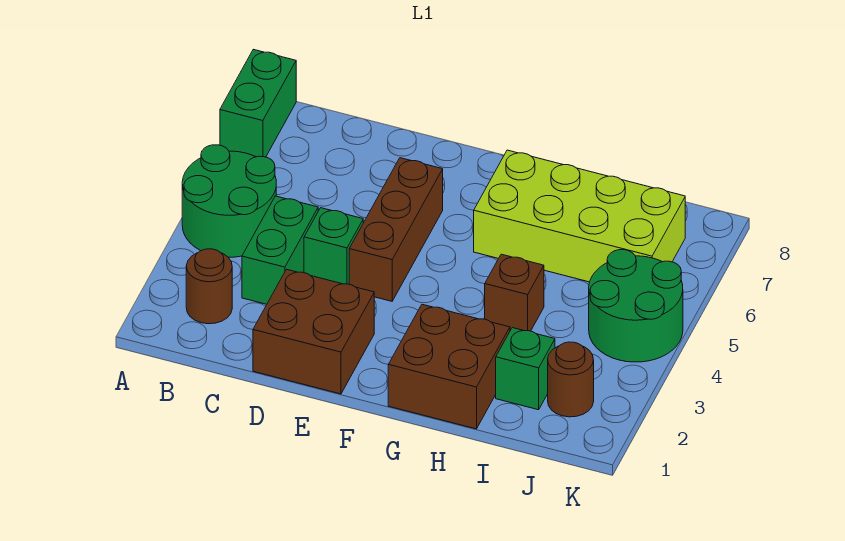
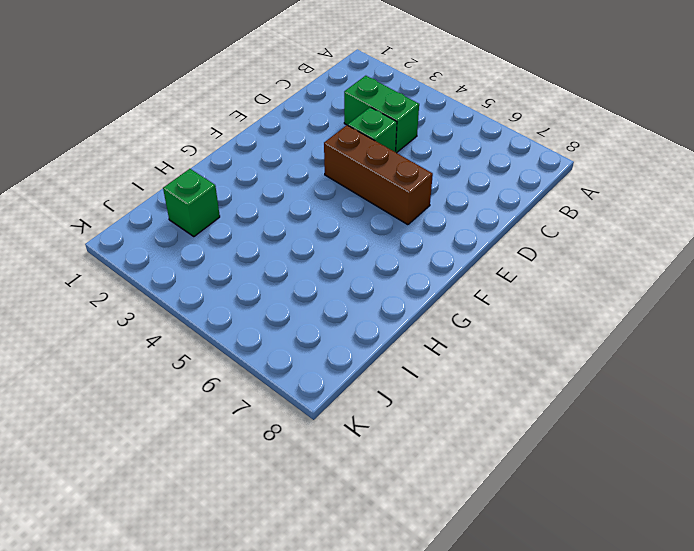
none -> green round brick A4:B5 level 1
none -> green brick A7:A8 level 1
none -> brown round brick B2 level 1

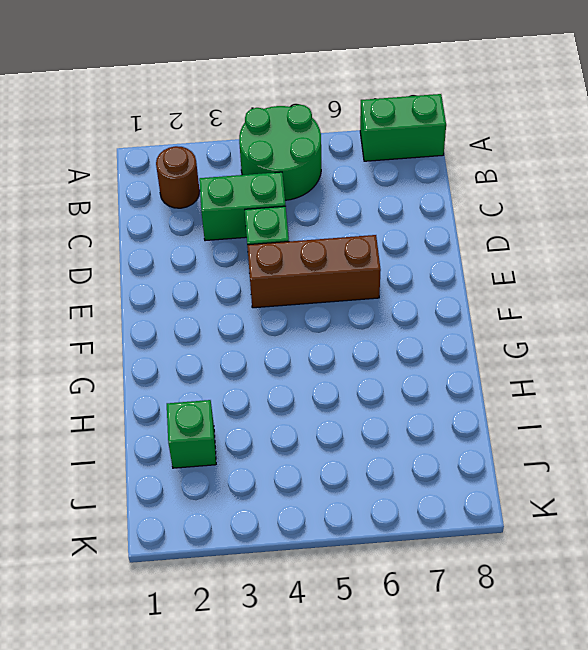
none -> brown brick D1:E2 level 1
none -> brown brick G1:H2 level 1
none -> lime brick G6:J7 level 1

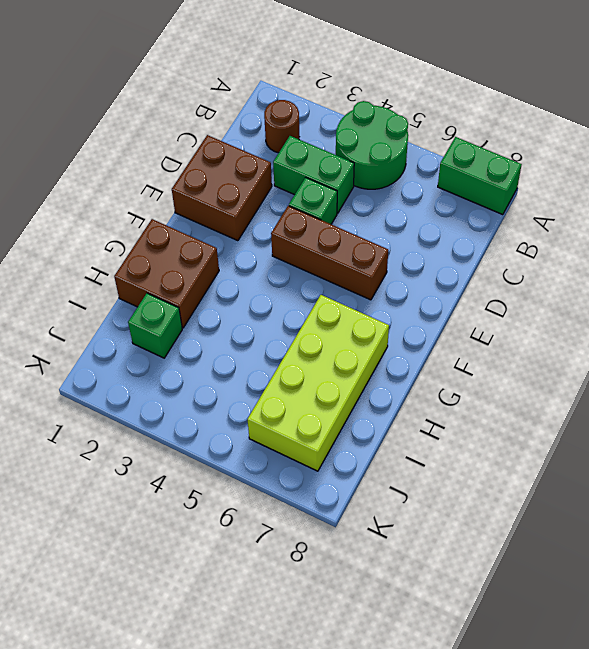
none -> brown brick H4 level 1
none -> brown round brick J2 level 1
none -> green round brick J4:K5 level 1

